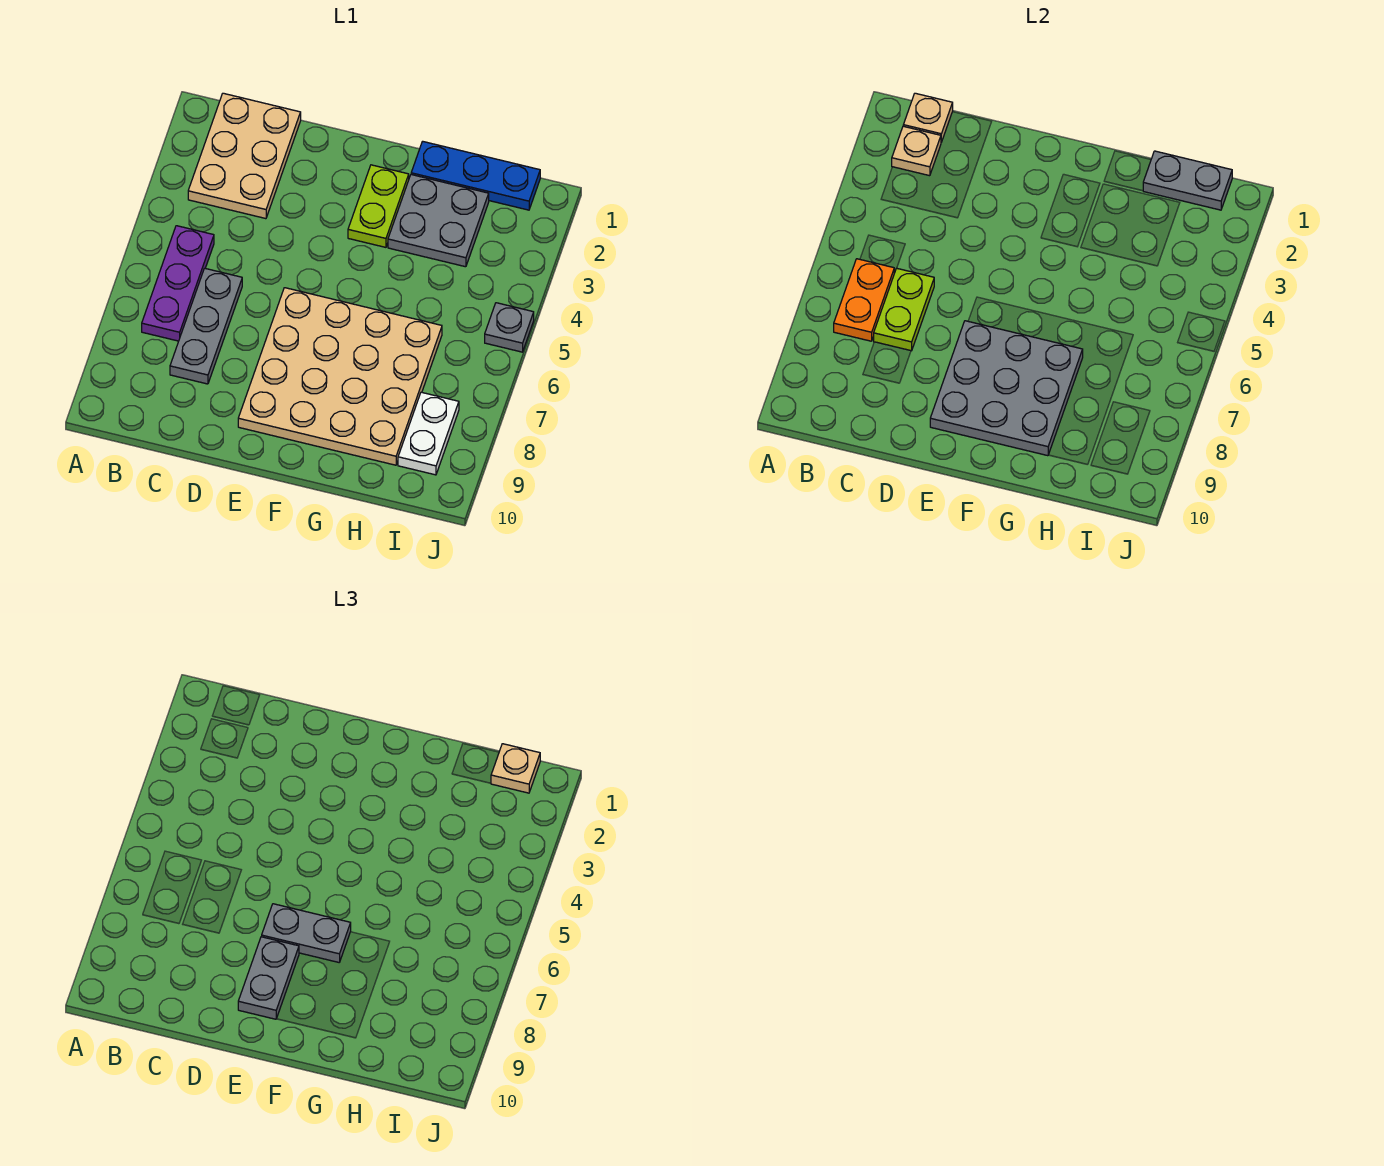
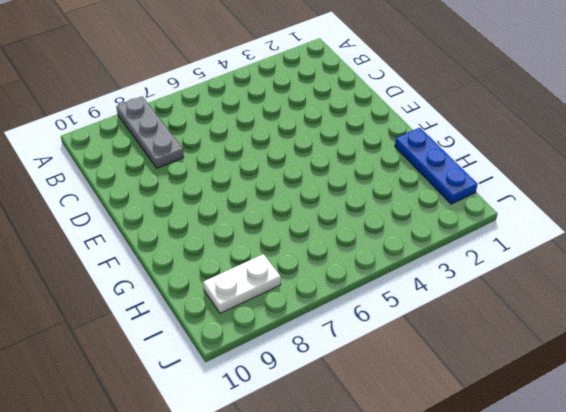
grey plate A8:C8 level 1 -> grey plate C6:C8 level 1
none -> tan plate B1:C3 level 1
none -> purple plate B5:B7 level 1
none -> tan plate E6:H9 level 1

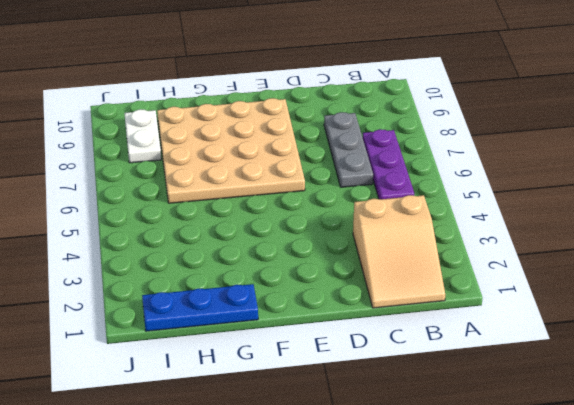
tan slope B1:C3 level 1 top 3 -> tan plate B1:C3 level 1
none -> lime plate F2:F3 level 1
none -> grey plate G2:H3 level 1
none -> grey plate J5 level 1

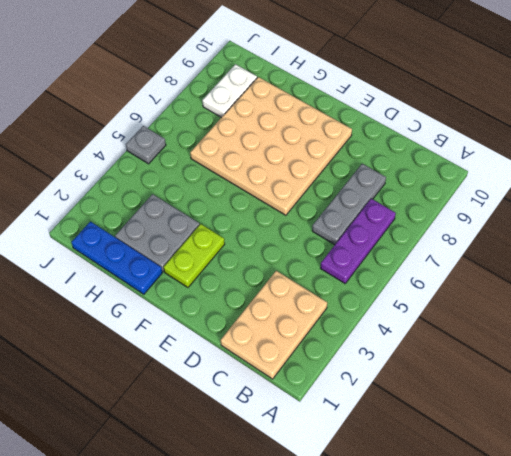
none -> tan plate B1 level 2
none -> tan plate B2 level 2
none -> orange plate B6:B7 level 2

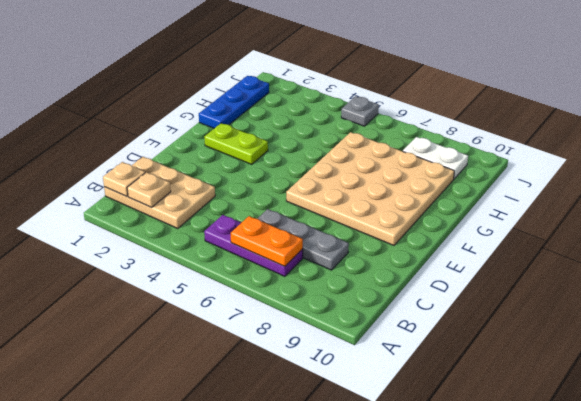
none -> grey plate G2:H3 level 1
none -> lime plate C6:C7 level 2
none -> grey plate E7:G9 level 2

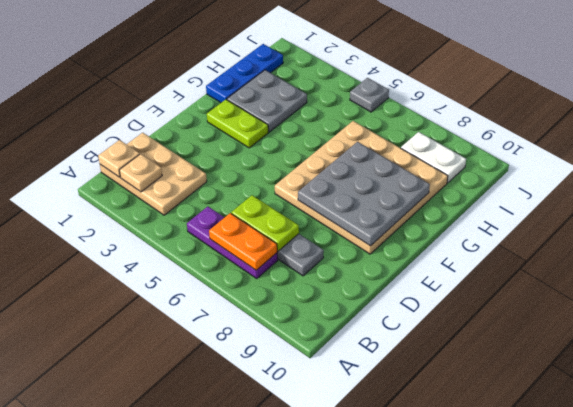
none -> grey plate H1:I1 level 2
none -> grey plate E7:F7 level 3
none -> grey plate E8:E9 level 3

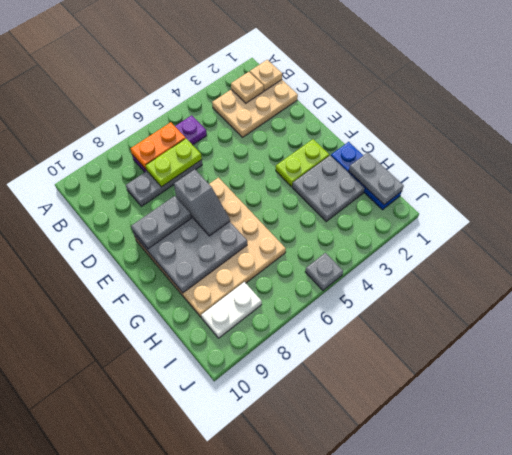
grey slope E7:F7 level 3 top E -> grey plate E7:F7 level 3
none -> tan plate I1 level 3

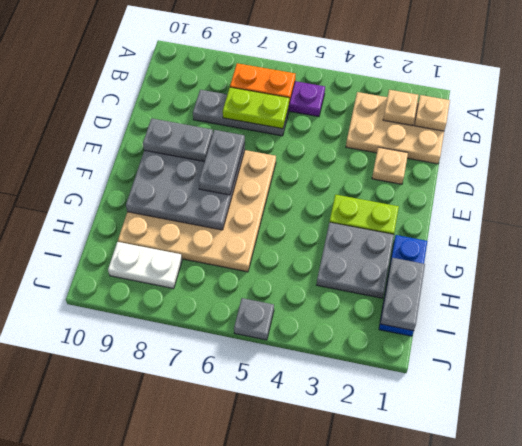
tan plate D2 level 1 -> tan plate I1 level 3

